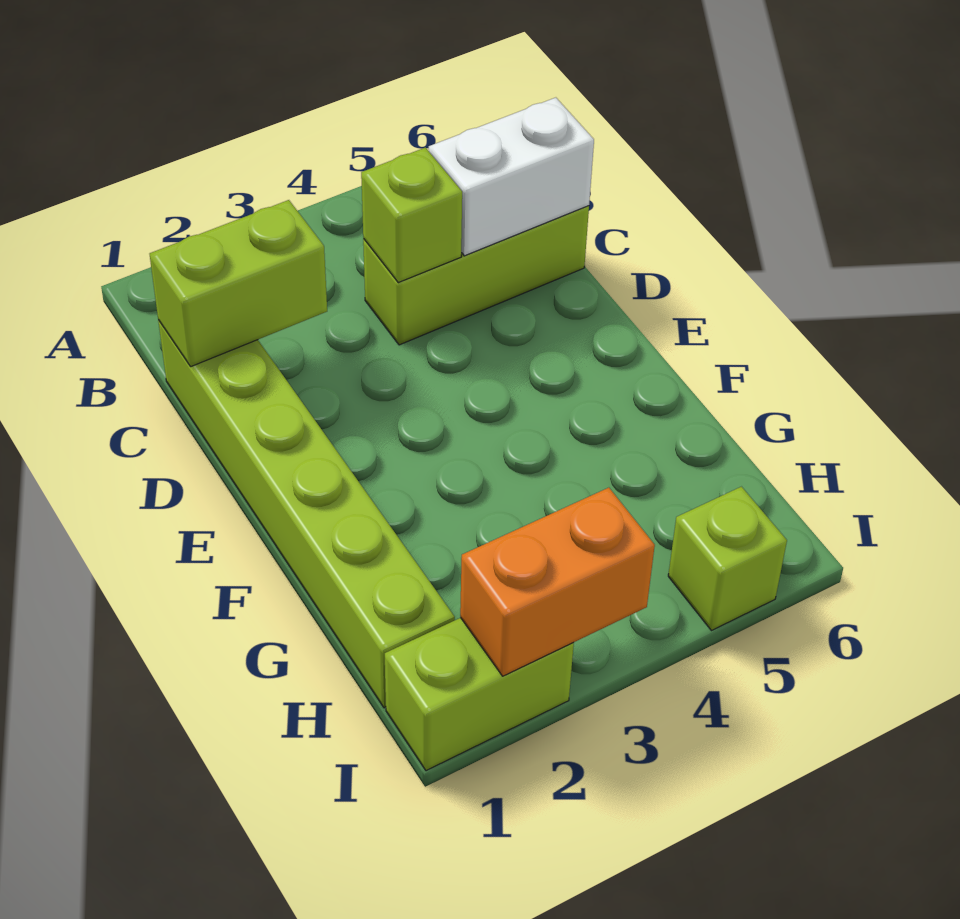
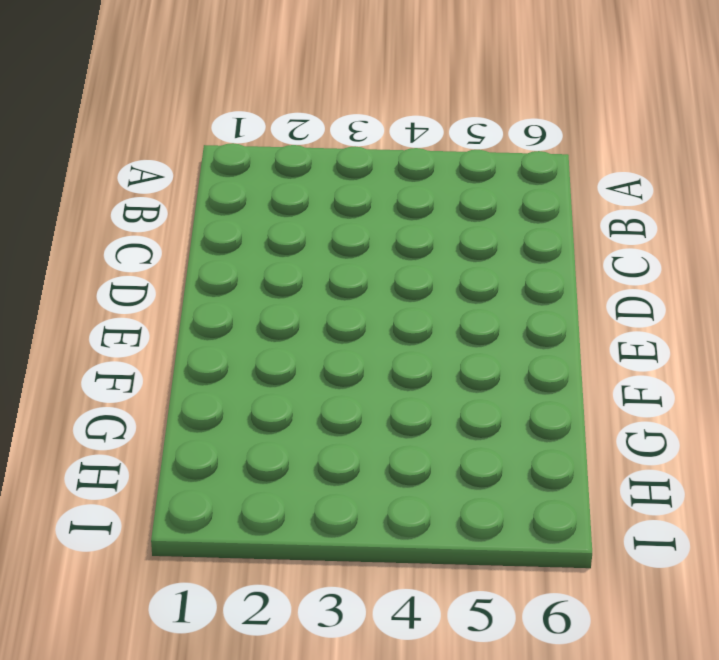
none -> lime brick C1:H1 level 1
none -> lime brick C4:C6 level 1

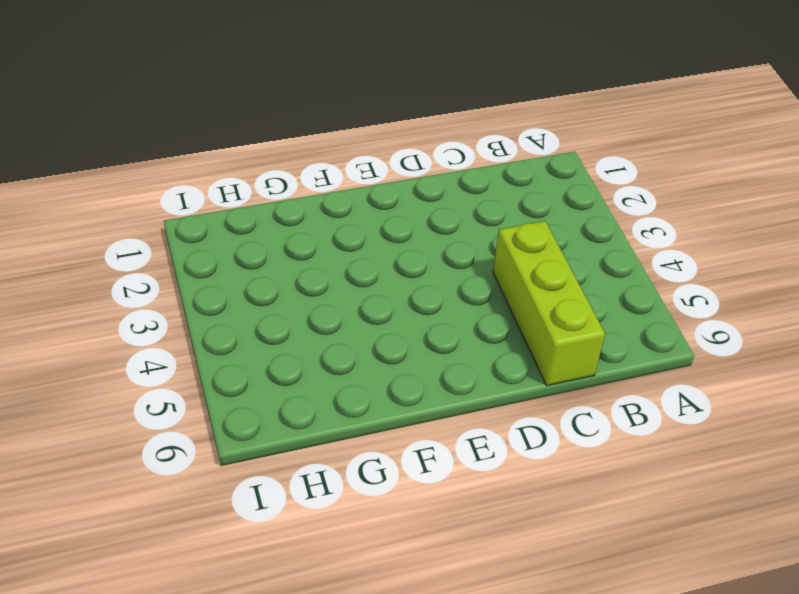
none -> lime brick C1:H1 level 1
none -> lime brick I1:I2 level 1

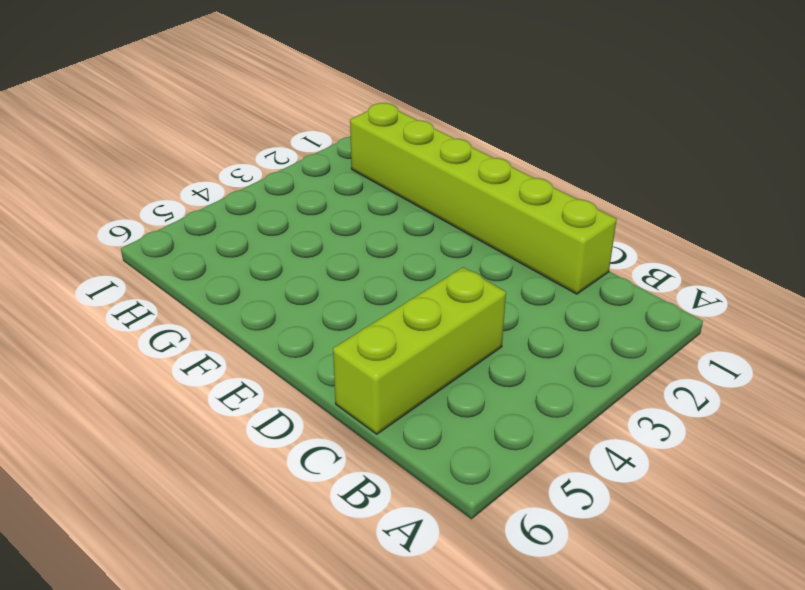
none -> lime brick I1:I2 level 1
none -> lime brick I5 level 1

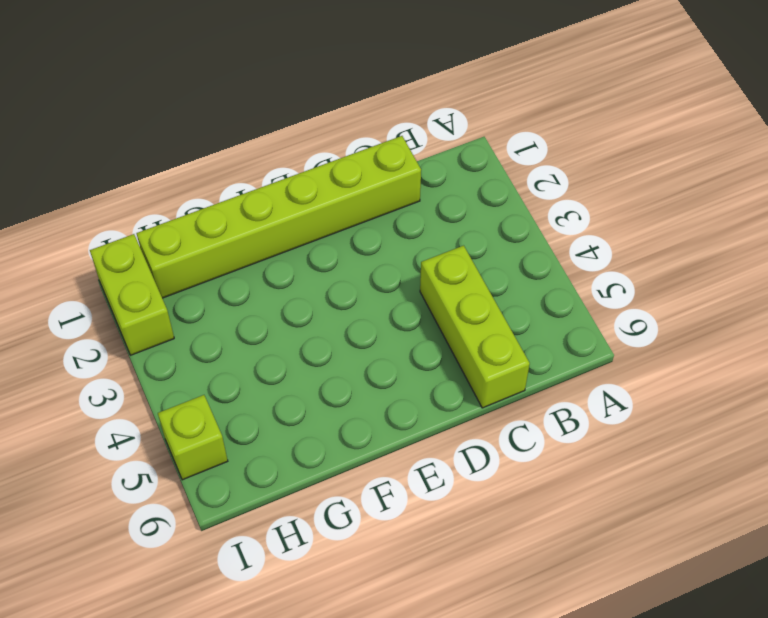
none -> lime brick C1:C2 level 2
none -> lime brick C4 level 2

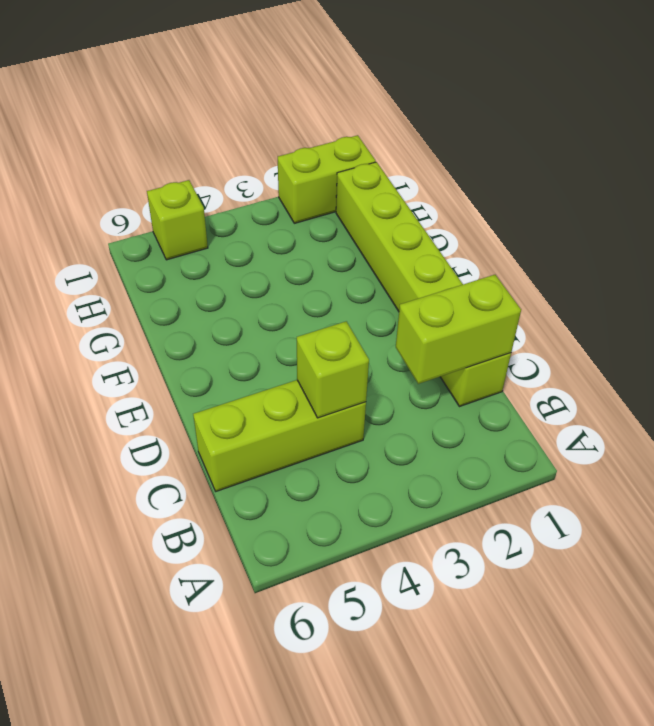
none -> white brick C5:C6 level 2
none -> orange brick I2:I3 level 2

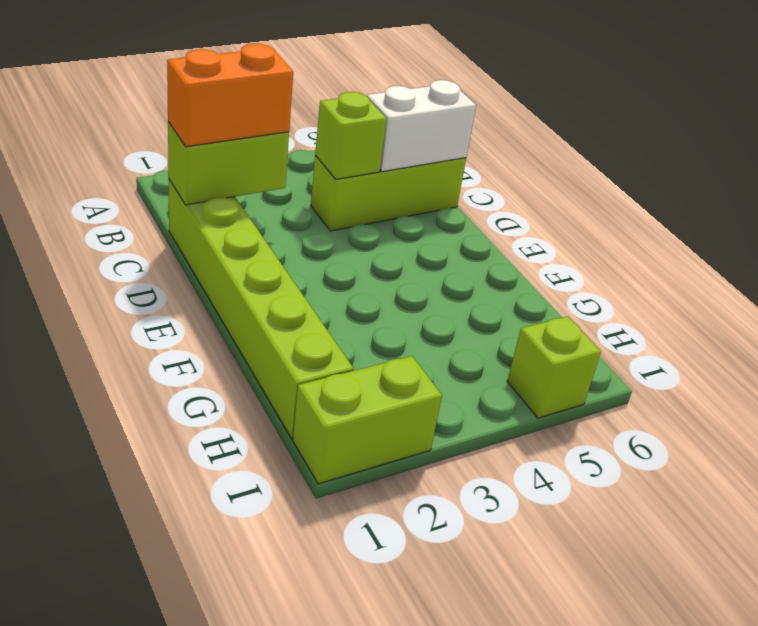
orange brick C1:C2 level 3 -> orange brick I2:I3 level 2

